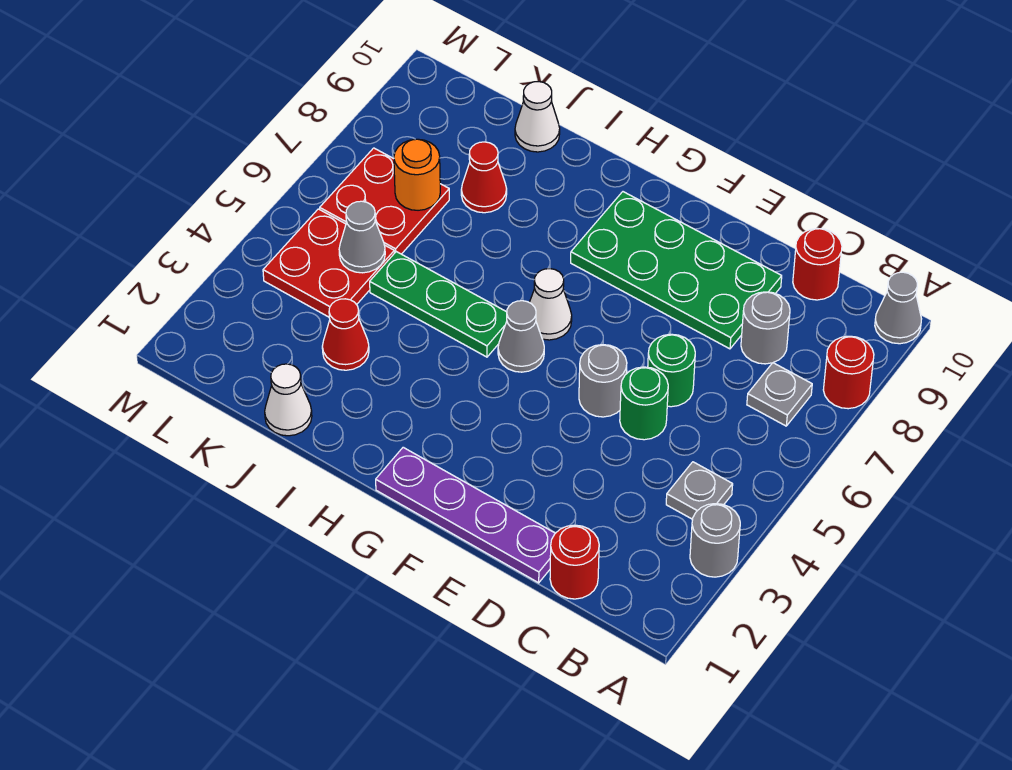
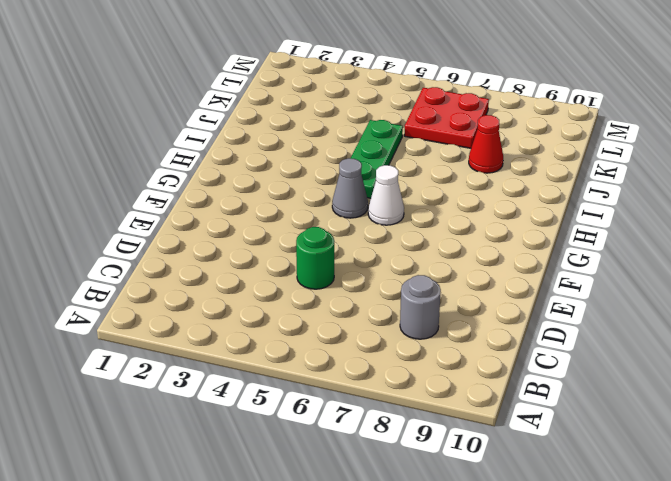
none -> grey round brick A3 level 1
none -> red round brick A8 level 1
none -> grey cone A10 level 1

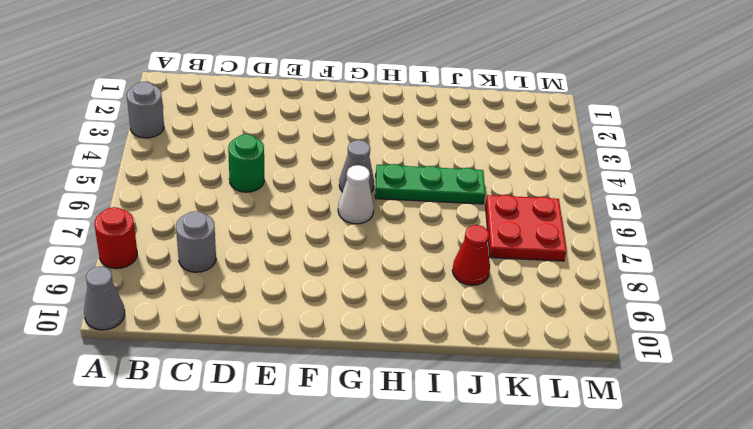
none -> grey plate B4 level 1
none -> grey plate B7 level 1
none -> red round brick C1 level 1

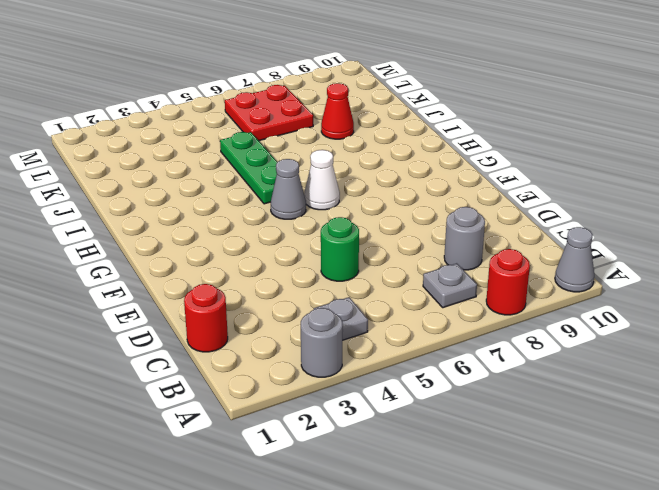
none -> red round brick C10 level 1
none -> purple plate D1:G1 level 1
none -> green round brick D6 level 1

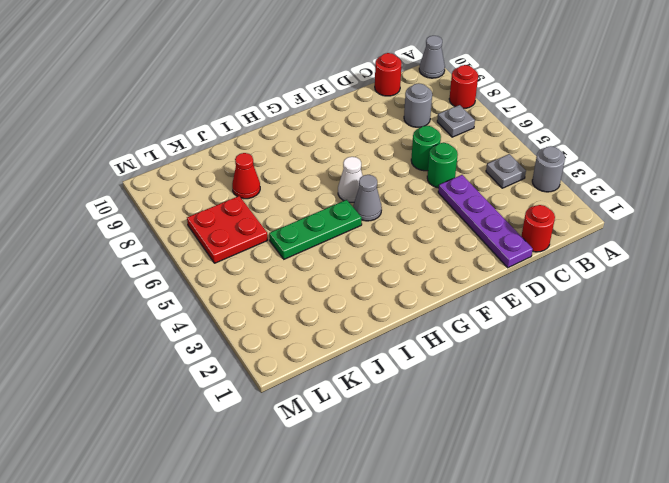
purple plate D1:D4 level 1 -> purple plate D1:G1 level 1
none -> green plate D8:G9 level 1
none -> grey round brick E5 level 1
none -> white cone J1 level 1

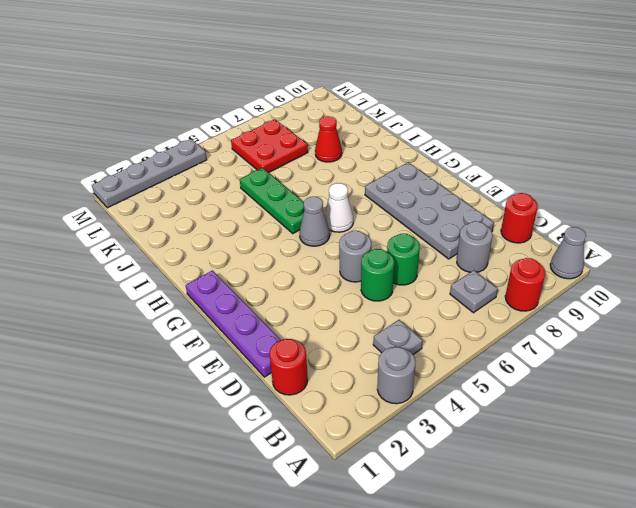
grey plate D8:G9 level 1 -> green plate D8:G9 level 1
grey plate M1:M4 level 1 -> none
none -> white cone J1 level 1
none -> red cone J3 level 1
none -> white cone J10 level 1

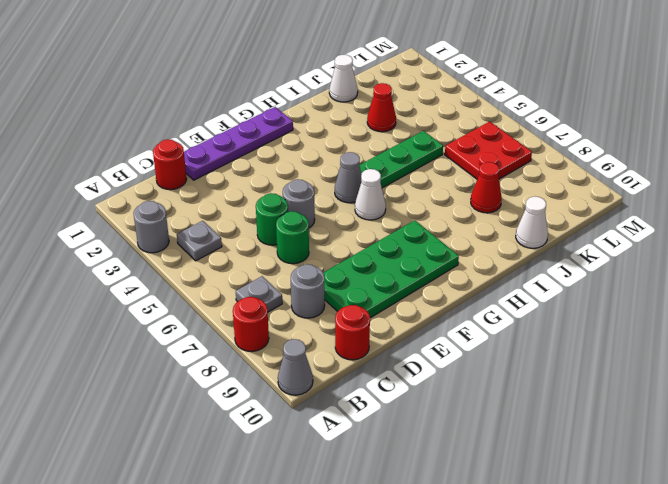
none -> red plate K4:L5 level 1
none -> grey cone K5 level 2
none -> orange round brick K7 level 2

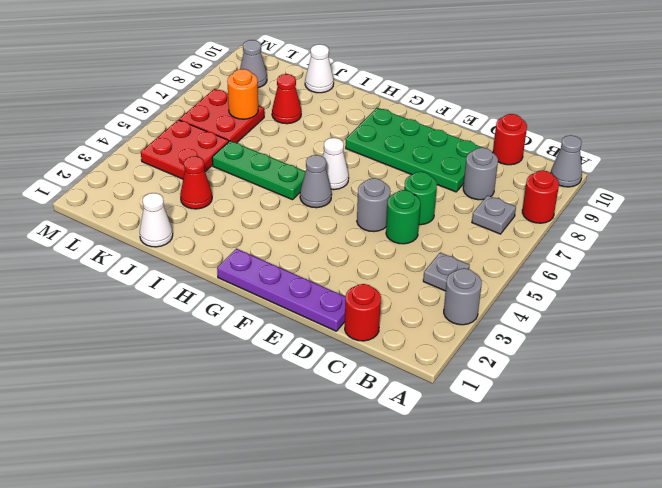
grey cone L9 level 1 -> grey cone K5 level 2

